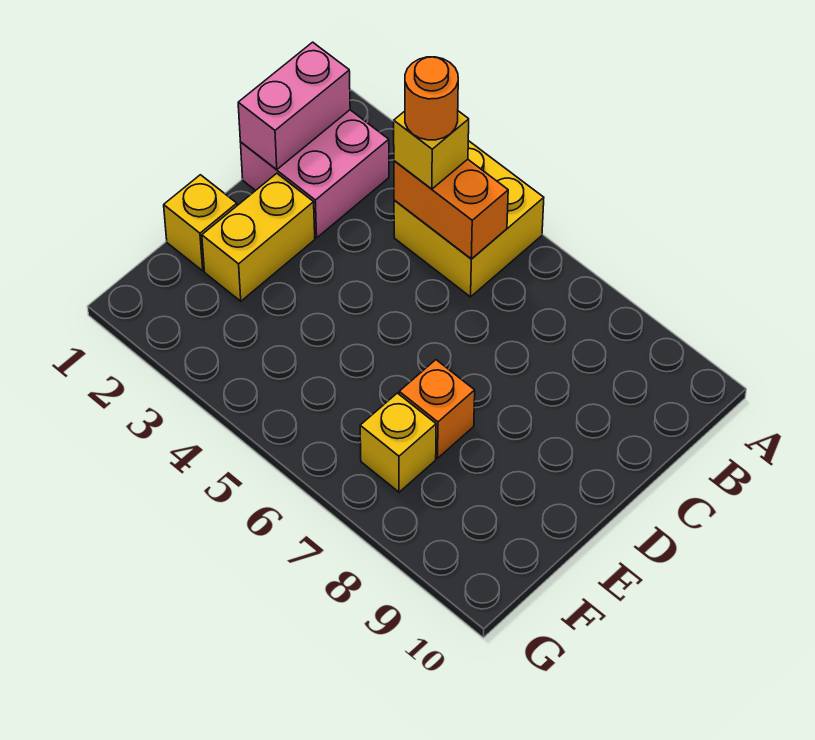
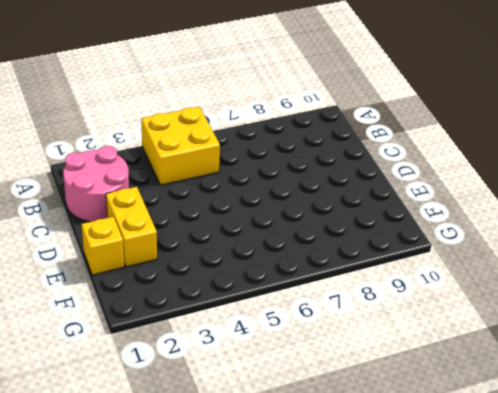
pink round brick B1:C2 level 1 -> pink brick B1:C2 level 1
none -> orange brick E7 level 1
none -> yellow brick F7 level 1

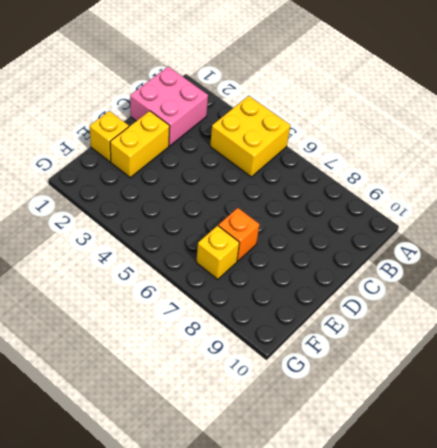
none -> pink brick B1:C1 level 2
none -> orange brick B4:B5 level 2

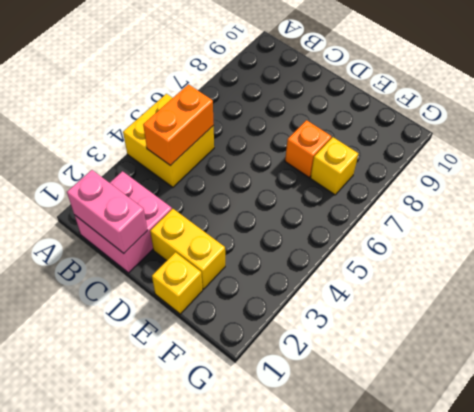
none -> yellow brick B4 level 3
none -> orange round brick B4 level 4

